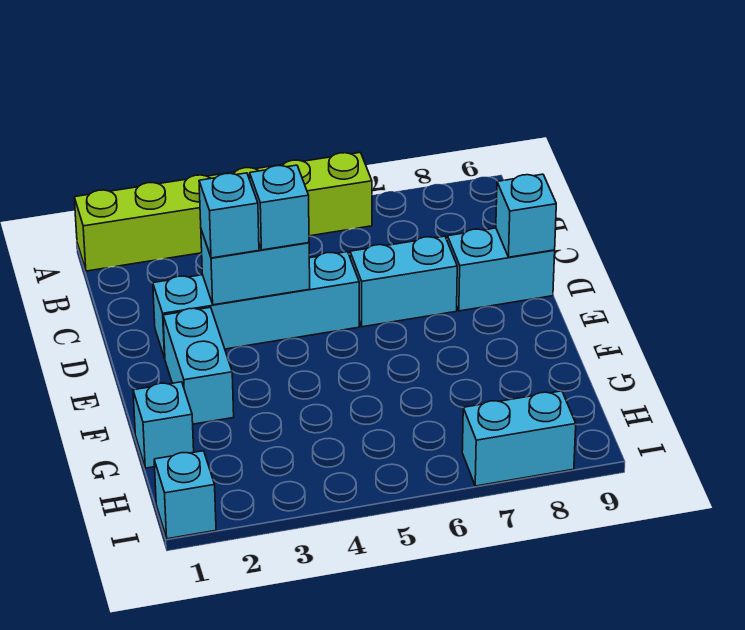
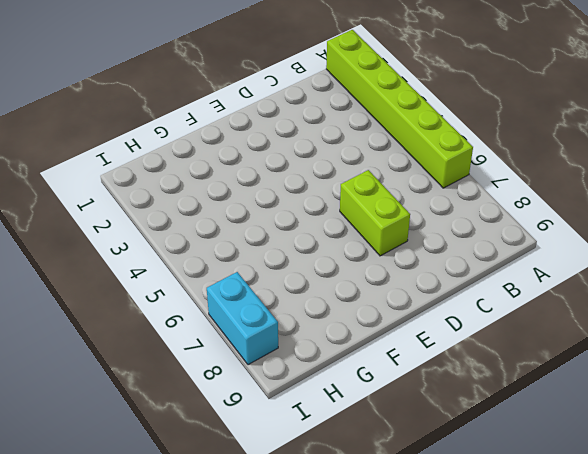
lime brick D6:D7 level 1 -> cyan brick D6:D7 level 1
none -> cyan brick D2:D5 level 1
none -> cyan brick D8:D9 level 1
none -> cyan brick E2:F2 level 1

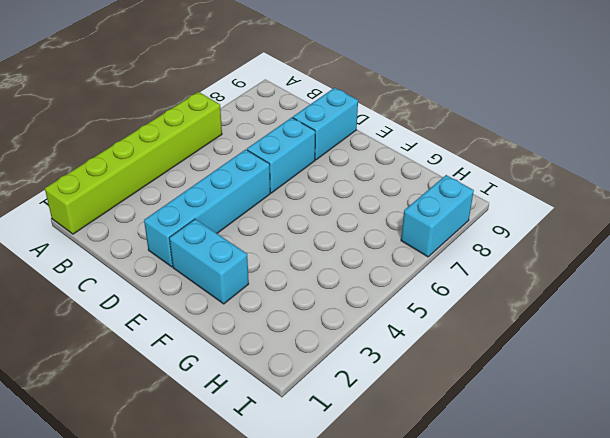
none -> cyan brick G1 level 1
none -> cyan brick I1 level 1
none -> cyan brick D3:D4 level 2

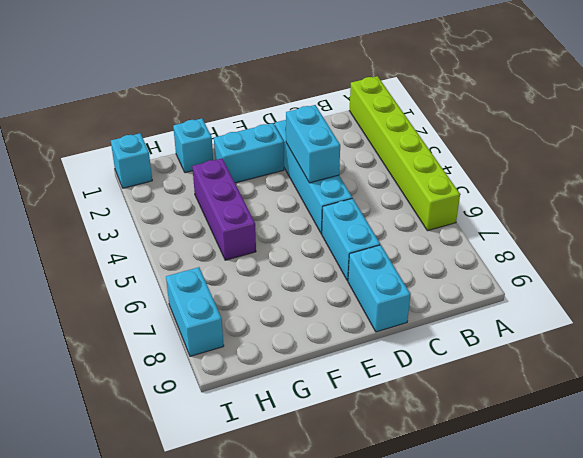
purple brick G3:G5 level 1 -> none
none -> cyan brick D9 level 2
none -> cyan brick D3 level 3
none -> cyan brick D4 level 3

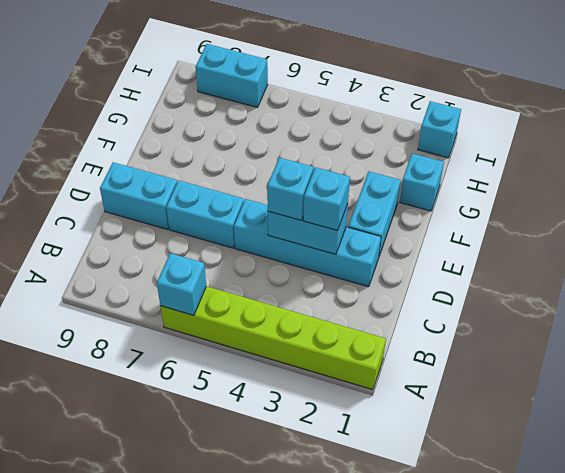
cyan brick A6 level 2 -> cyan brick D9 level 2

